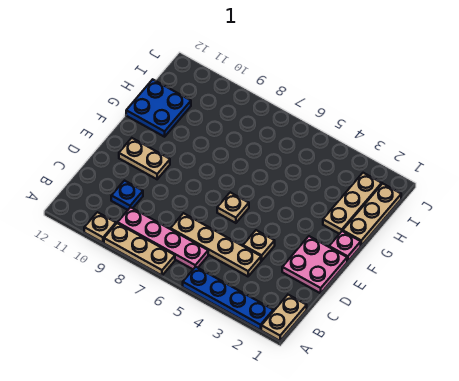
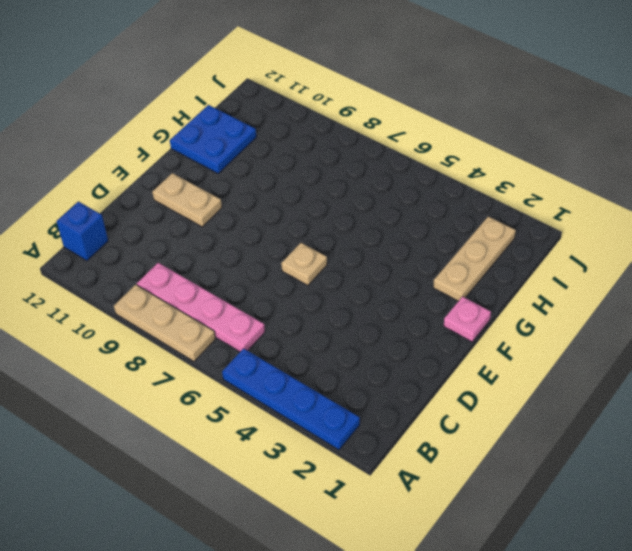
blue brick B12 level 1 -> none
none -> tan plate A1:B1 level 1
none -> tan plate A10 level 1
none -> tan plate C4:C7 level 1

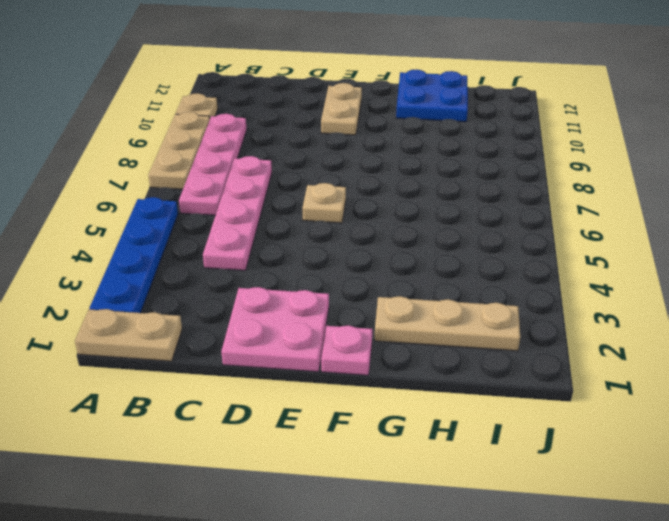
pink plate C4:C7 level 1 -> tan plate C4:C7 level 1
none -> blue plate C10 level 1
none -> tan plate D4 level 1
none -> tan plate G1:I1 level 1

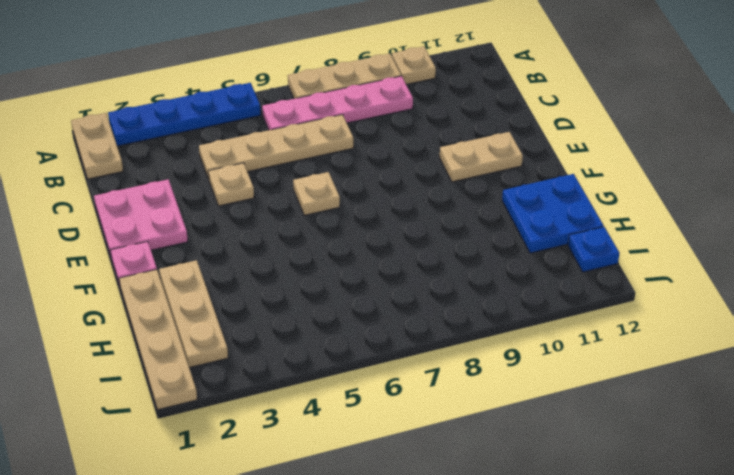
tan plate G1:J1 level 1 -> tan plate G1:I1 level 1
blue plate I12 level 1 -> blue plate C10 level 1

